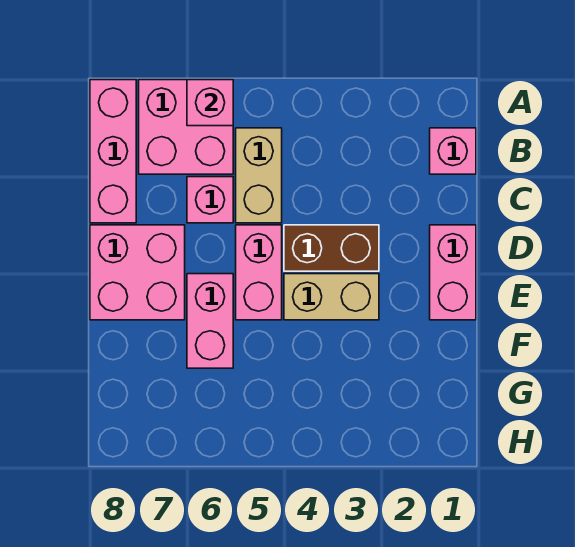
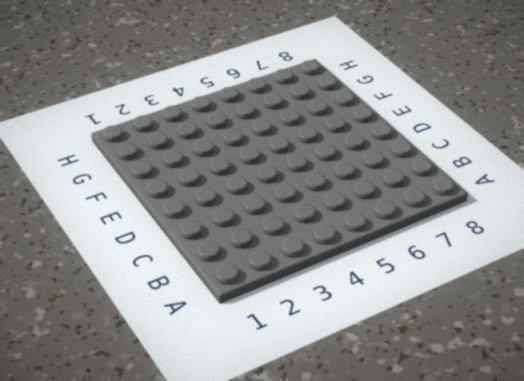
none -> pink brick A6:B7 level 1
none -> pink brick A8:C8 level 1
none -> pink brick B1 level 1

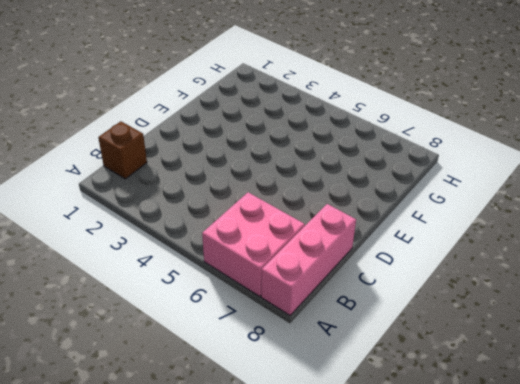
brown brick B1 level 1 -> pink brick B1 level 1
none -> tan brick B5:C5 level 1
none -> pink brick C6 level 1
none -> pink brick D1:E1 level 1

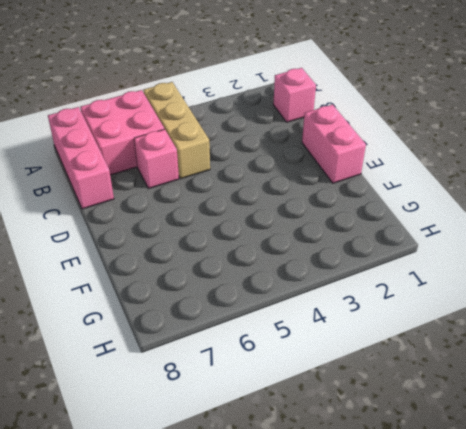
tan brick A5:C5 level 1 -> tan brick B5:C5 level 1
none -> brown brick D3:D4 level 1
none -> pink brick D5:E5 level 1
none -> pink brick D7:E8 level 1

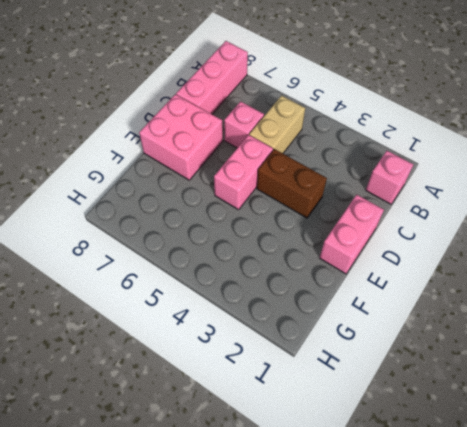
none -> pink brick A6:B7 level 1
none -> tan brick E3:E4 level 1
none -> pink brick E6:F6 level 1

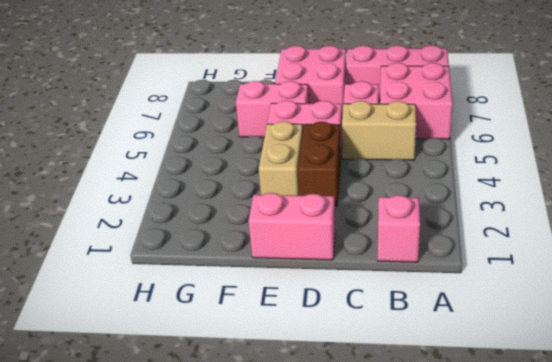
none -> pink brick A6 level 2

